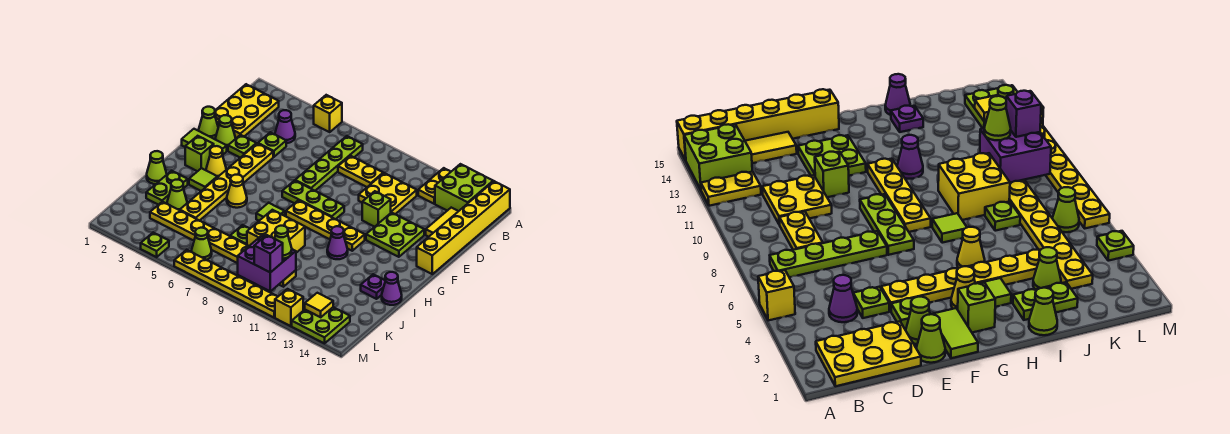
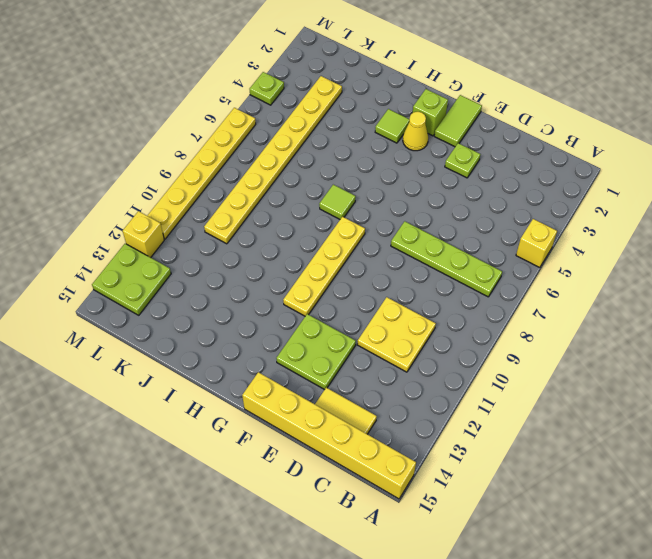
none -> yellow plate A12:B12 level 1
none -> lime brick A13:B14 level 1
none -> yellow plate B1:D2 level 1
none -> purple cone C4 level 1

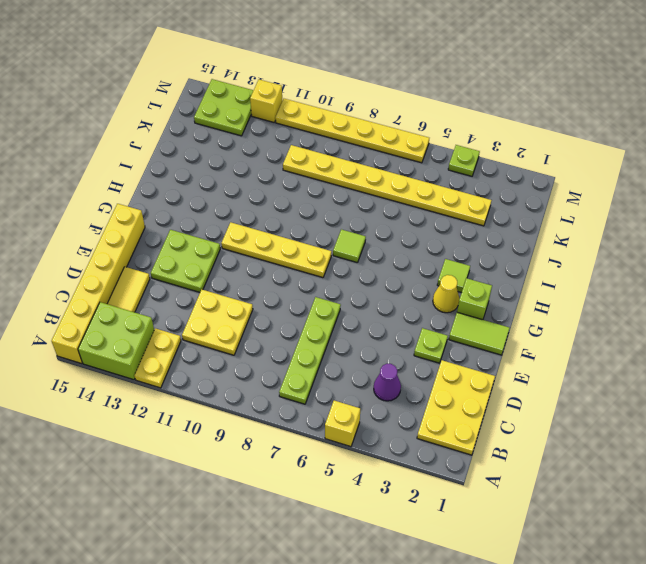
none -> yellow plate C8:C9 level 1
none -> lime plate D4 level 1
none -> lime cone E1 level 1
none -> lime cone E2 level 1

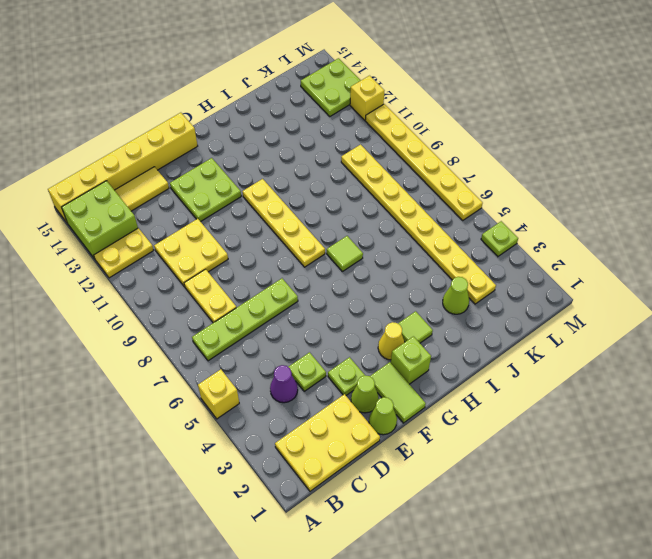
none -> yellow plate E4:J4 level 1
none -> lime brick E11 level 1
none -> lime plate F7:F9 level 1
none -> yellow cone H5 level 1

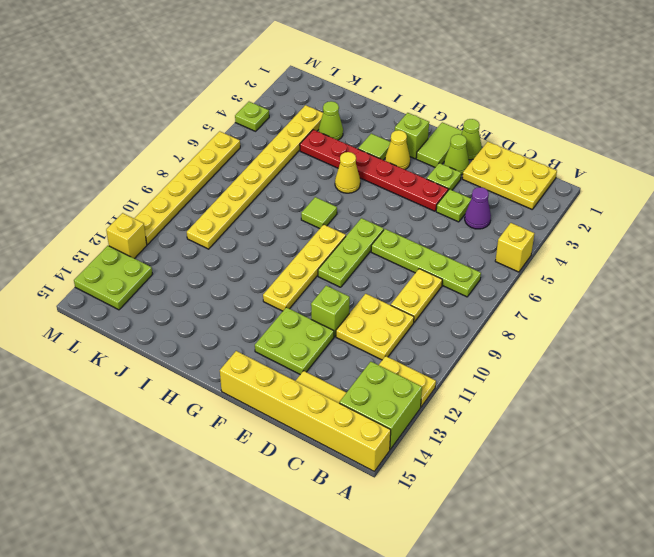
red plate E4:J4 level 1 -> yellow plate E4:J4 level 1
none -> purple cone H11 level 1
none -> lime cone I1 level 1
none -> lime plate I2:J2 level 1
none -> yellow brick I8:J9 level 1

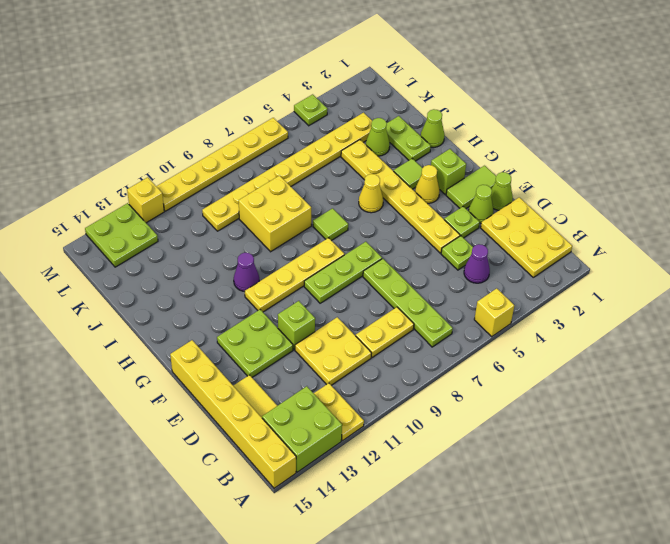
none -> purple plate I14 level 1
none -> purple cone I15 level 1
none -> lime plate J7 level 1
none -> lime cone L6 level 1

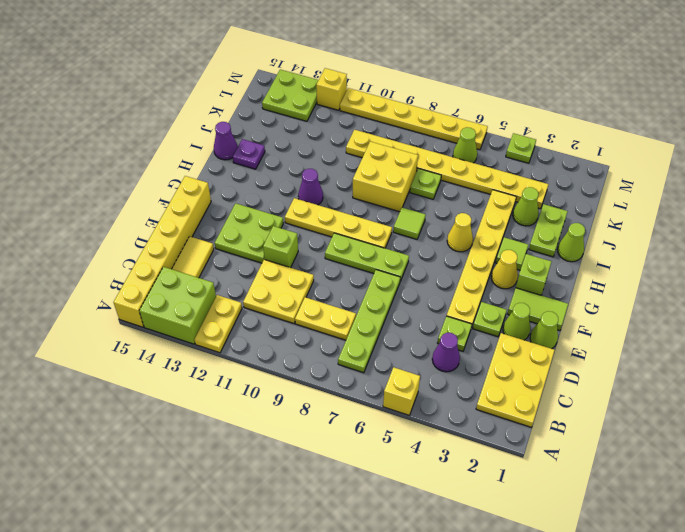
none -> purple brick K9:L10 level 2
none -> yellow tile L13 level 2
none -> lime cone K10 level 3
none -> purple brick L10 level 3

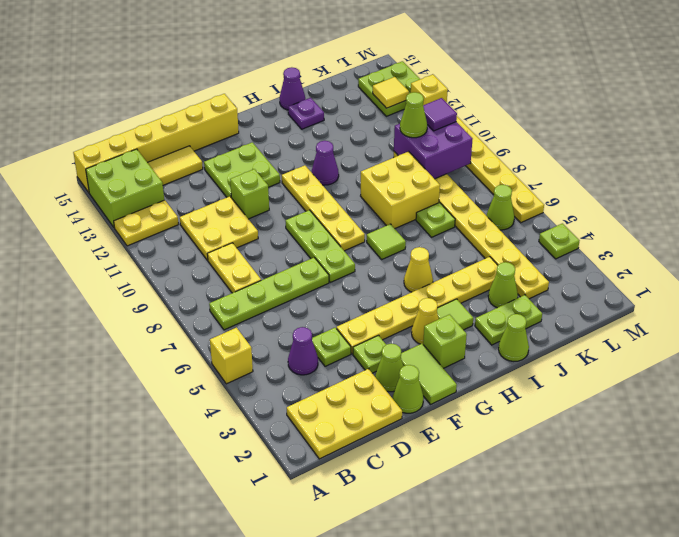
purple tile L10 level 3 -> purple brick L10 level 3

